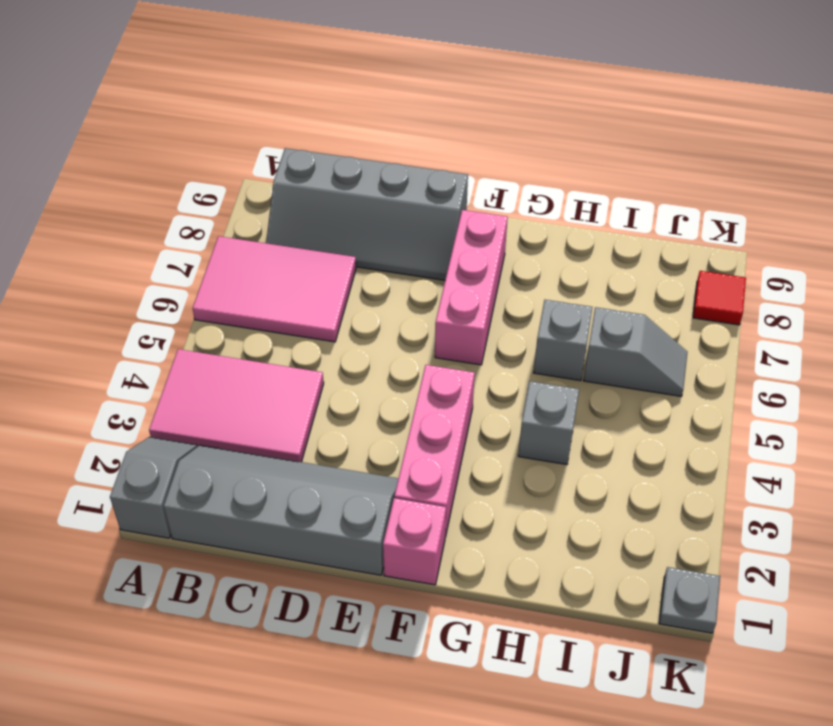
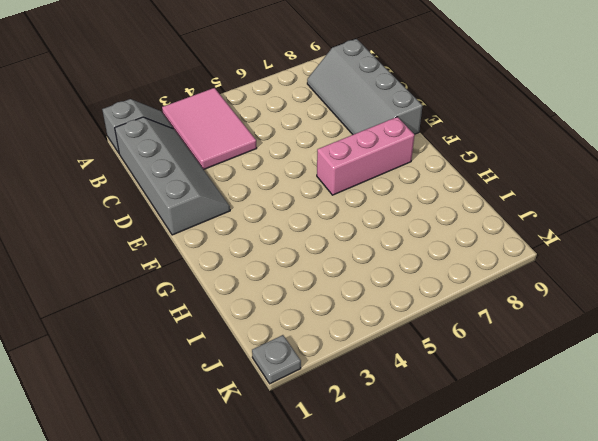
none -> pink tile A6:C7 level 1
none -> pink brick F1 level 1
none -> pink brick F2:F4 level 1

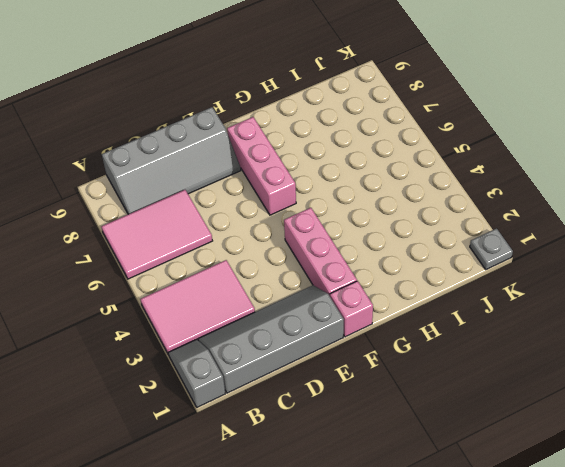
none -> grey brick H4 level 1
none -> grey brick H6 level 1
none -> grey slope I6:J6 level 1 top I

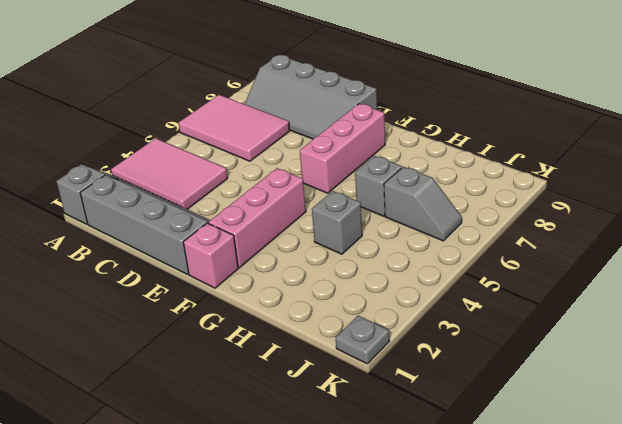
none -> red tile K8 level 1

